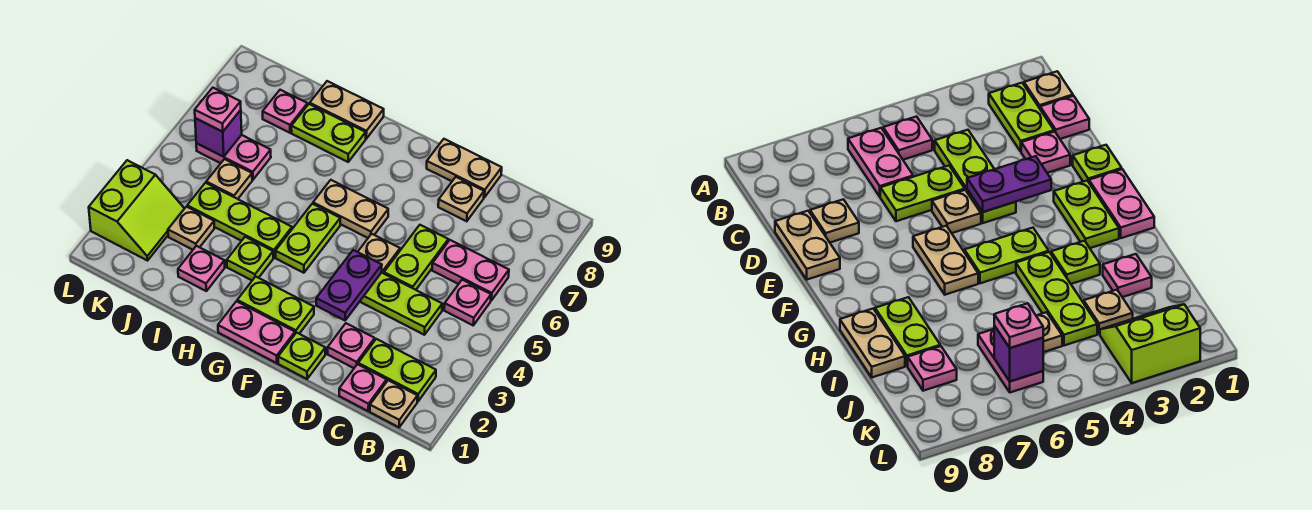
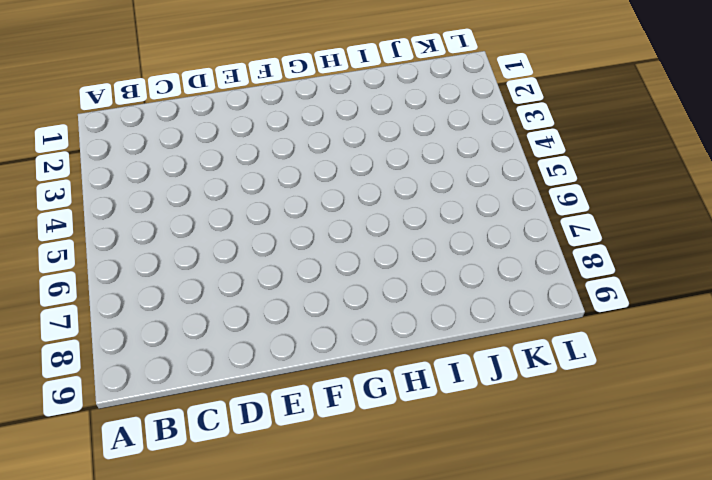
none -> tan plate B1 level 1
none -> lime plate B2:C2 level 1
none -> pink plate B5 level 1

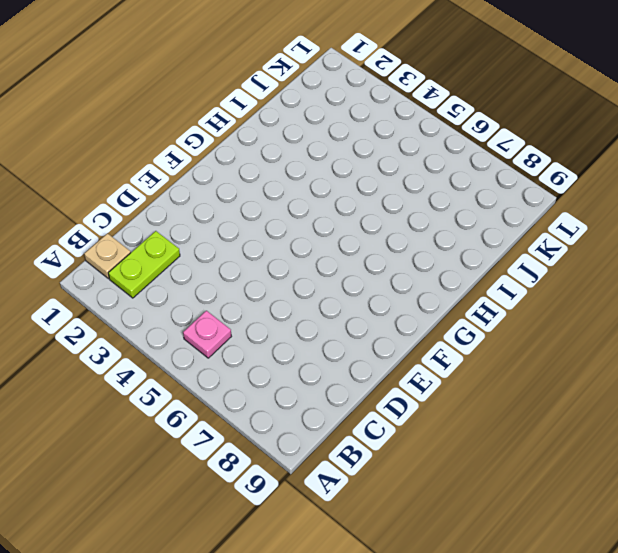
none -> pink plate B6:C6 level 1
none -> pink plate C1 level 1
none -> lime plate C4:E4 level 1

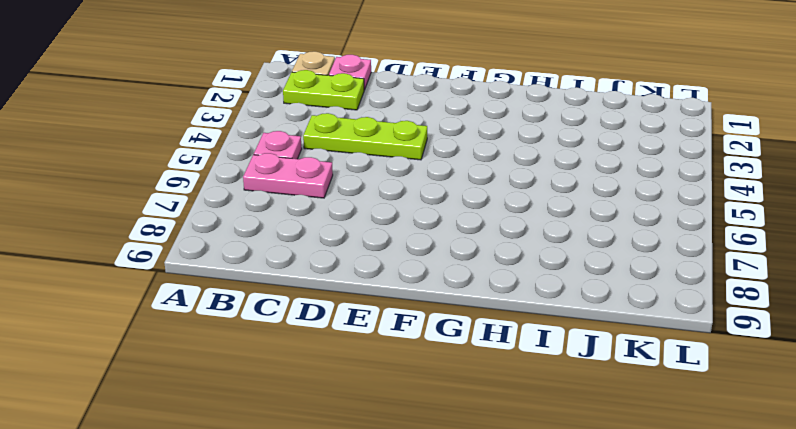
none -> pink plate D2 level 1
none -> lime plate D5:D6 level 1
none -> tan plate D8 level 1

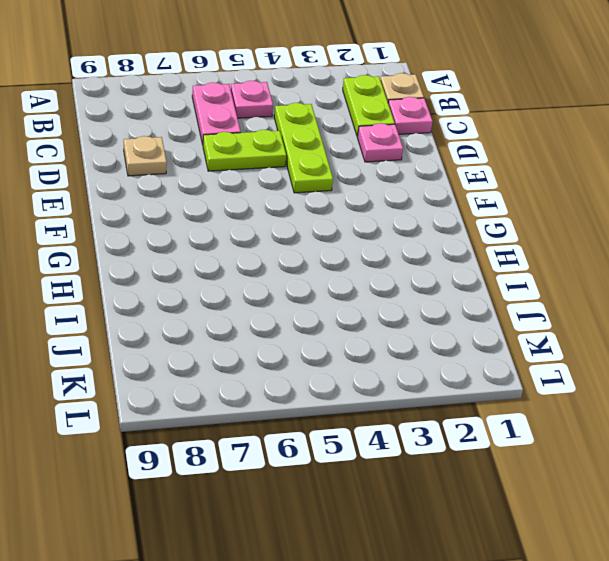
none -> tan plate D9:E9 level 1
none -> lime plate E1 level 1
none -> tan plate E5 level 1

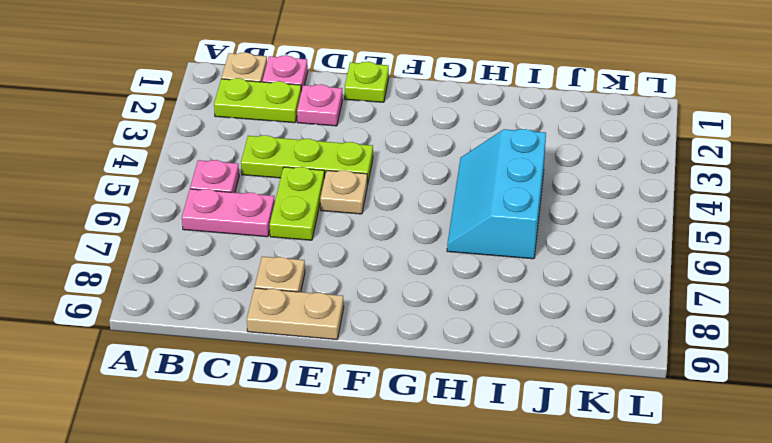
cyan slope H4:I6 level 1 top I -> lime plate H4:J4 level 1
none -> pink plate F1:G1 level 1
none -> lime plate F2:G2 level 1
none -> tan plate F6:G6 level 1

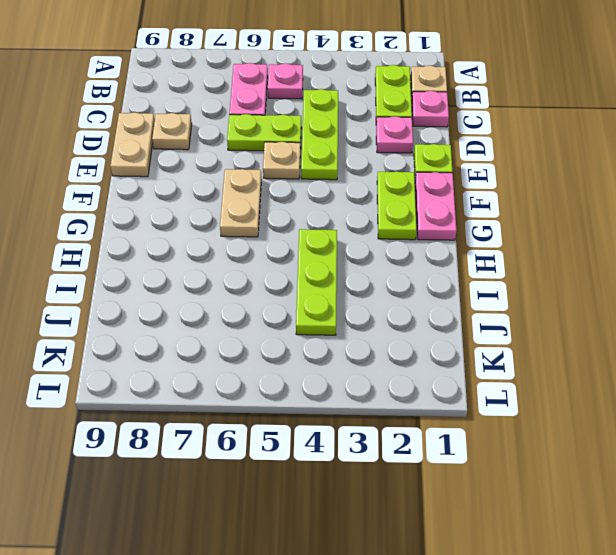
none -> lime plate G4:G5 level 1
none -> lime plate H3 level 1
none -> lime plate H8:I8 level 1

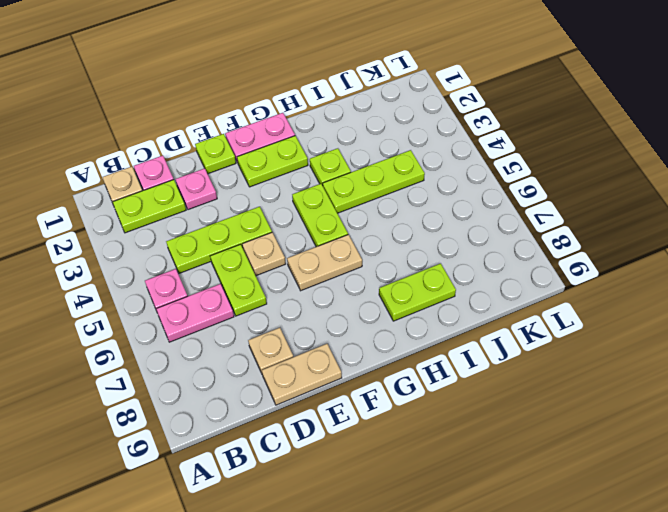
none -> tan plate H9:I9 level 1
none -> pink plate I2 level 1
none -> tan plate J3 level 1

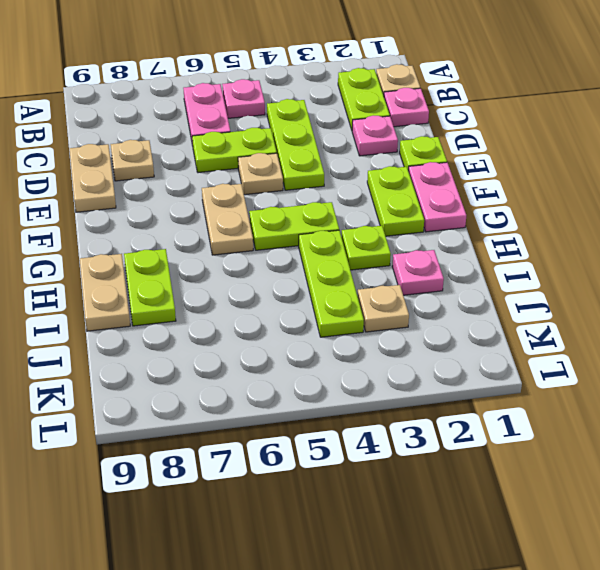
none -> tan plate J5 level 1
none -> pink plate J6:K6 level 1
none -> pink plate J8 level 1

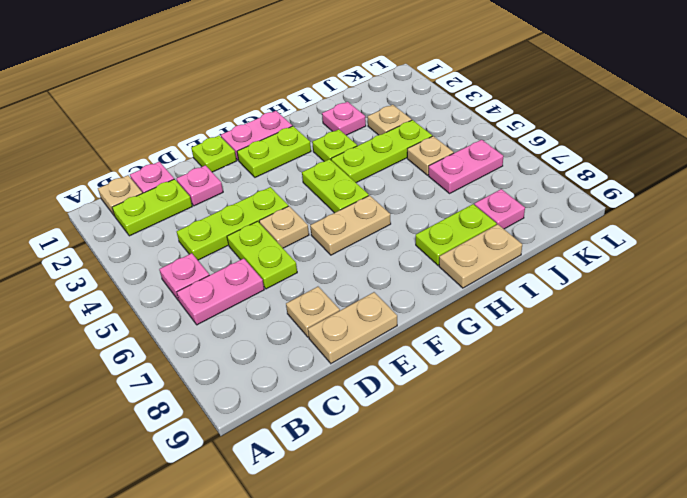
none -> lime slope K2:L3 level 1 top L
none -> purple plate E3:E4 level 2
none -> purple brick K6 level 2

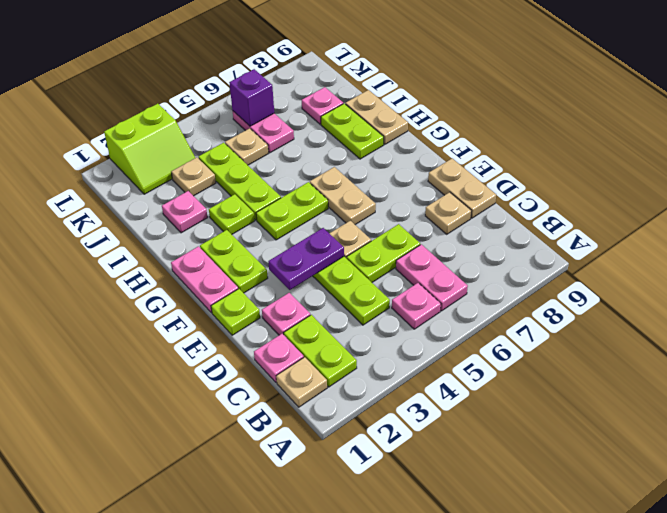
none -> pink plate K6 level 3

